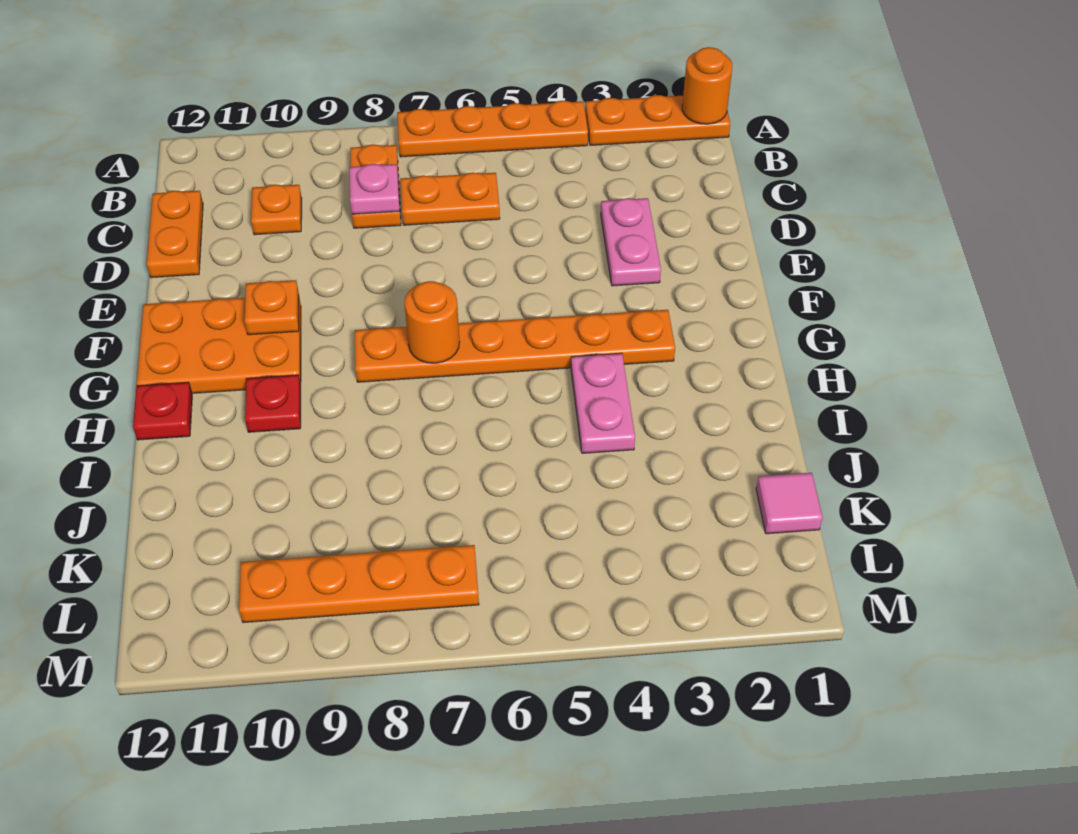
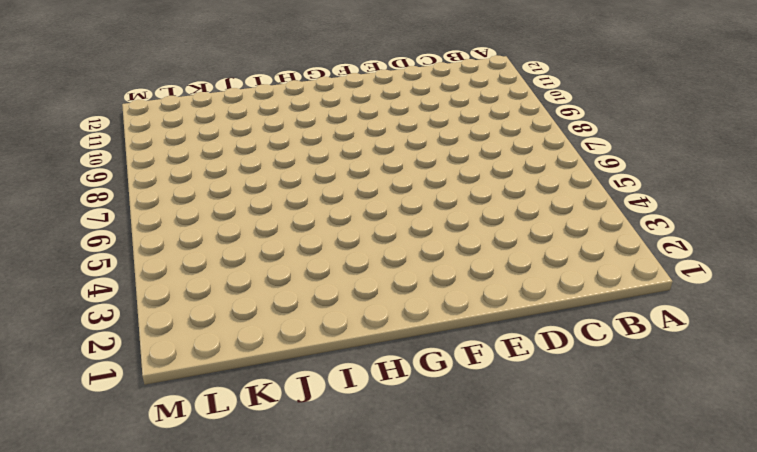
none -> orange plate A1:A3 level 1
none -> orange plate A4:A7 level 1
none -> orange plate B8:C8 level 1

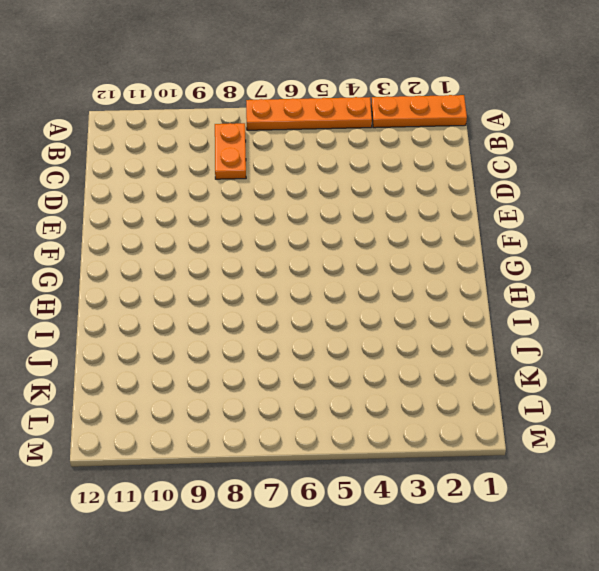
none -> orange plate C6:C7 level 1
none -> orange plate C10 level 1
none -> orange plate C12:D12 level 1

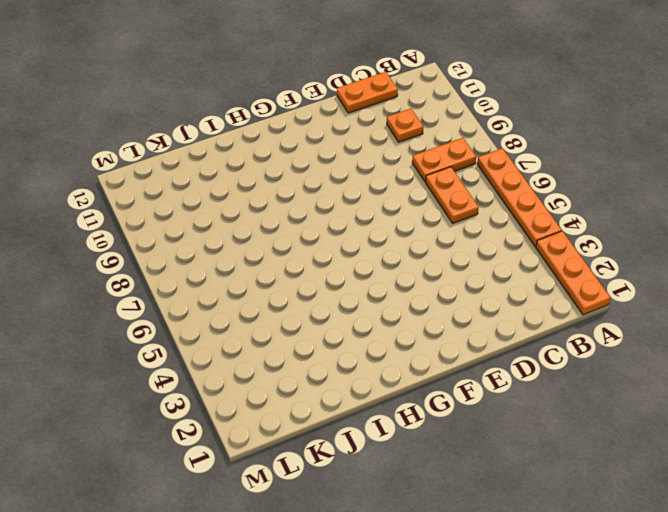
none -> pink plate D3:E3 level 1
none -> orange plate F10:G12 level 1
none -> orange plate G3:G8 level 1

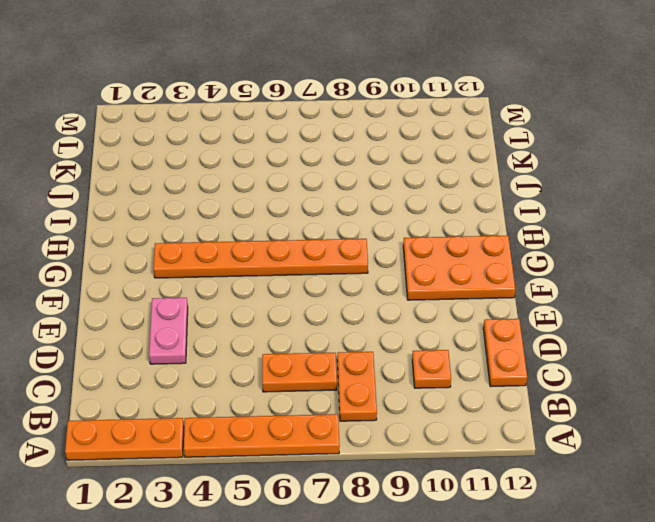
none -> pink plate H4:I4 level 1
none -> red plate H10 level 1
none -> red plate H12 level 1

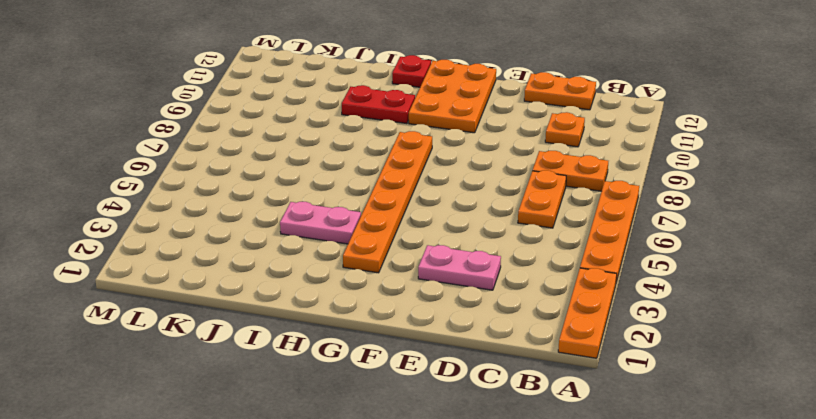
red plate H10:I10 level 1 -> red plate H10 level 1
none -> pink tile K1 level 1
none -> orange plate L7:L10 level 1
none -> orange round brick A1 level 2

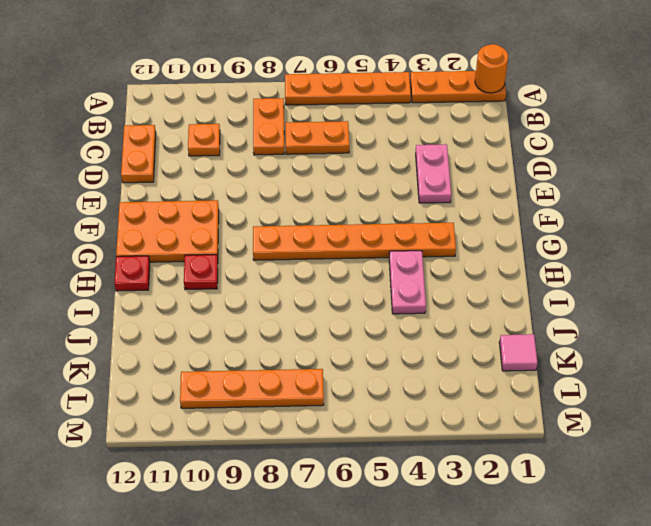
none -> pink plate C8 level 2
none -> orange plate F10 level 2
none -> orange round brick G7 level 2

